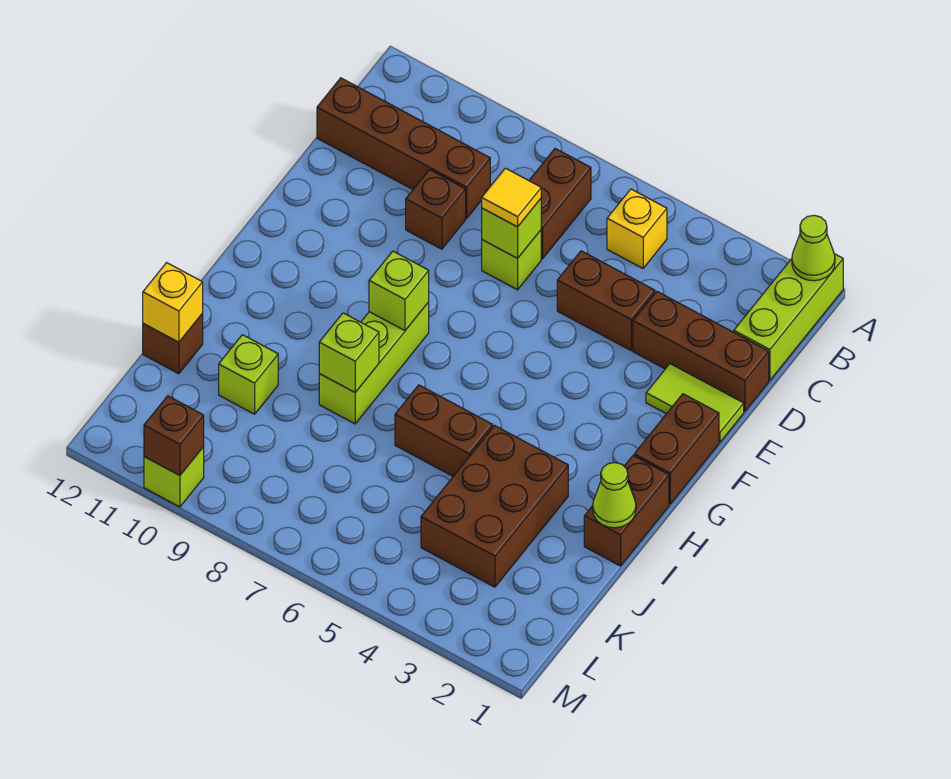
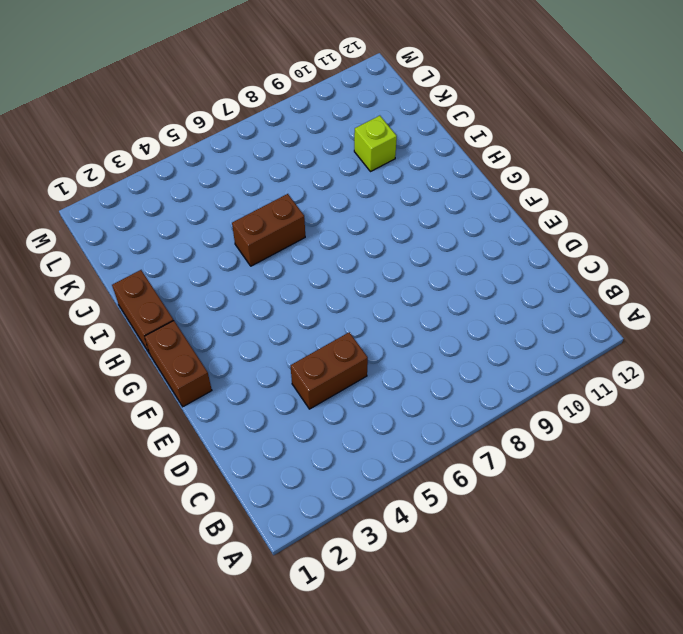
none -> lime brick A1:C1 level 1
none -> yellow brick B5 level 1
none -> brown brick B7:C7 level 1

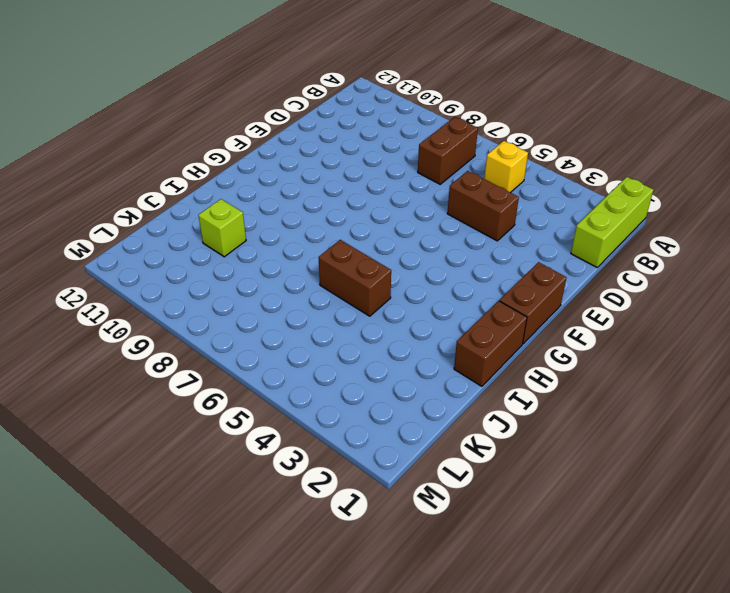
none -> brown brick C9:C12 level 1
none -> brown brick D1:D3 level 1
none -> lime brick D7 level 1

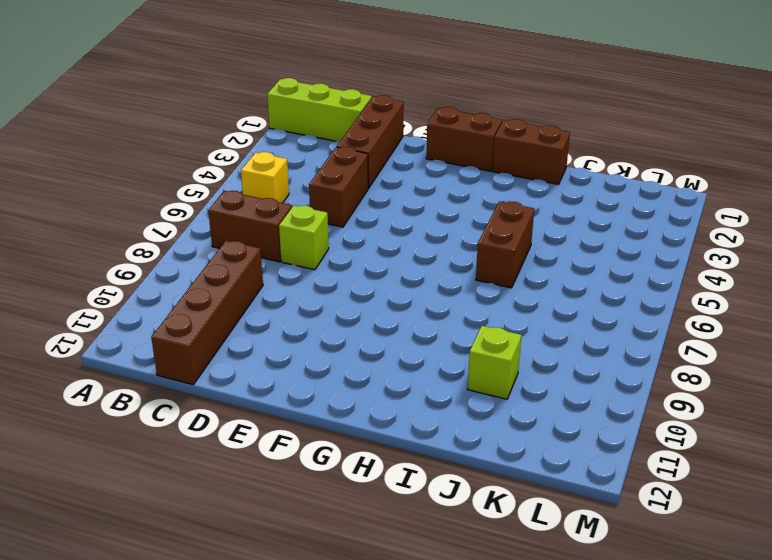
none -> brown brick D9 level 1
none -> lime tile E1:E2 level 1
none -> lime brick G8:I8 level 1

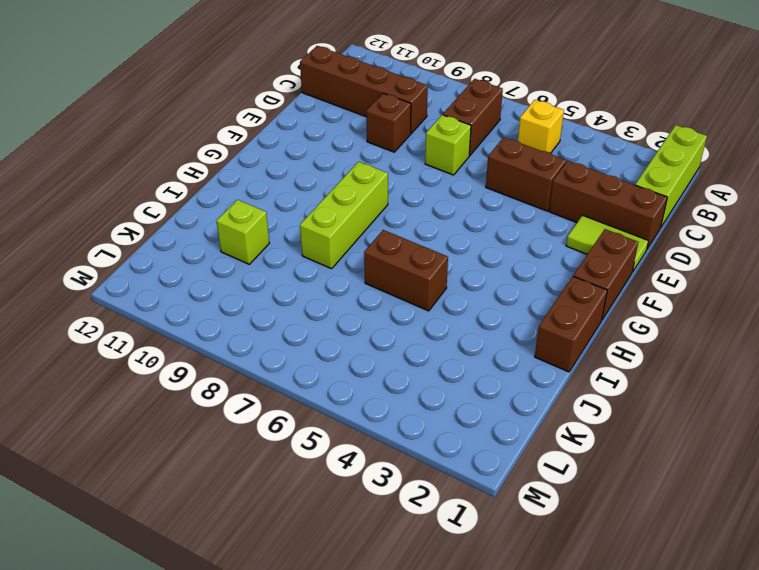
none -> brown brick I3:K4 level 1
none -> brown brick J12 level 1
none -> lime brick M10 level 1

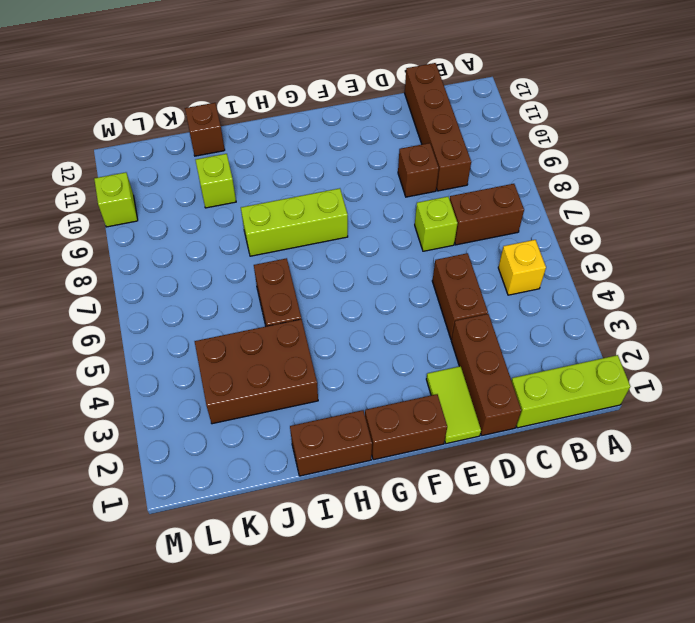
none -> lime cone A1 level 2
none -> lime brick D7 level 2
none -> lime brick G8 level 2

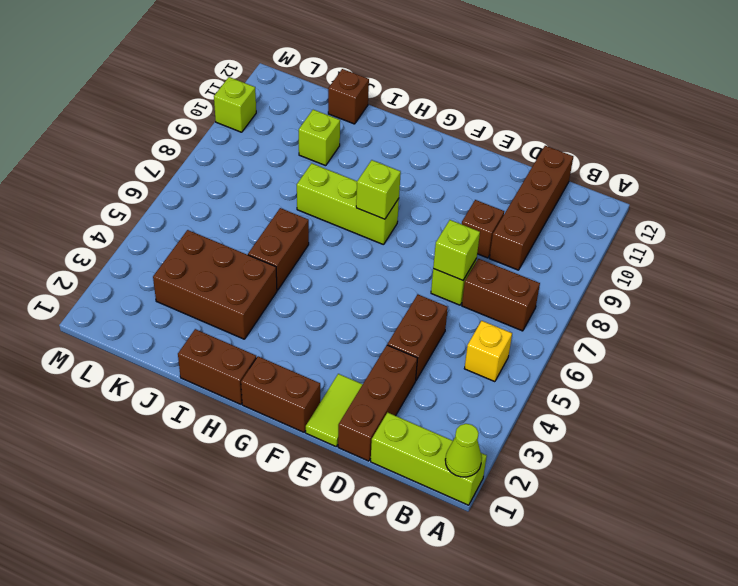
none -> lime cone I1 level 2
none -> lime brick I8 level 2
none -> yellow brick J12 level 2

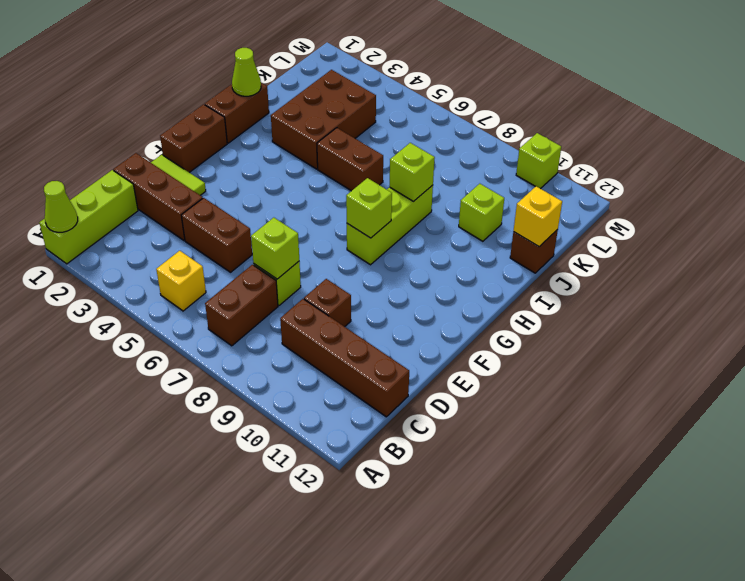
none -> brown brick M10 level 2
none -> yellow tile D7 level 3

